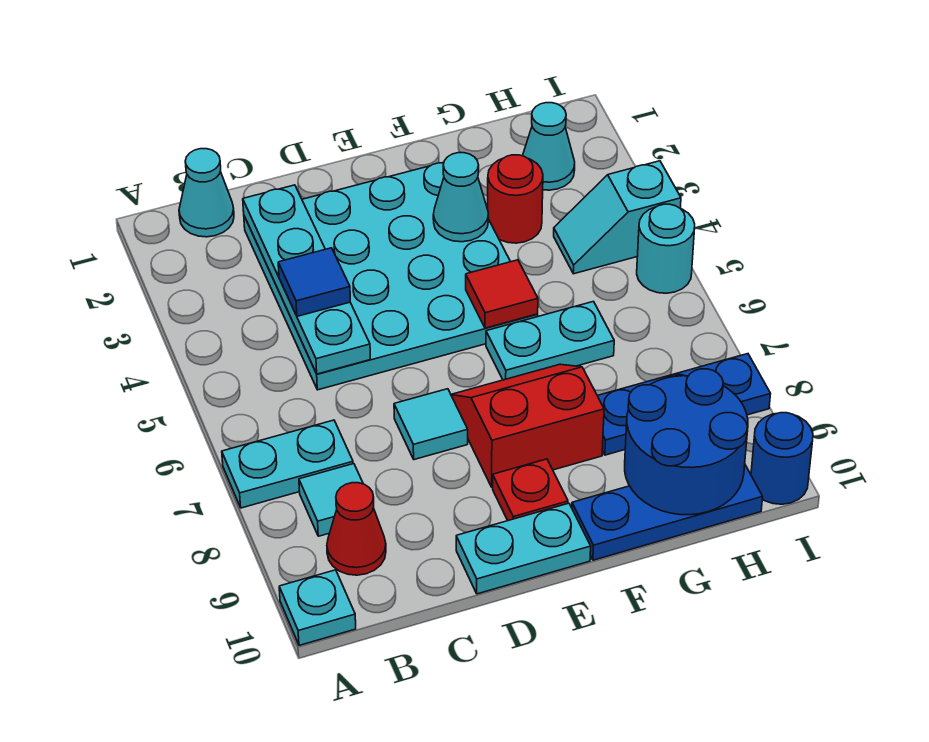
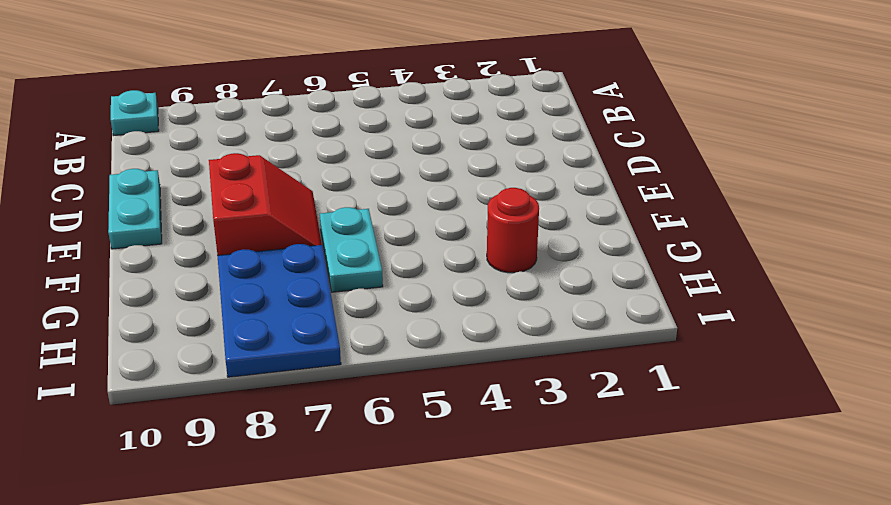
blue plate G7:I8 level 1 -> blue plate G8:I8 level 1
none -> cyan plate A7:B7 level 1
none -> cyan cone B1 level 1
none -> cyan tile B8 level 1

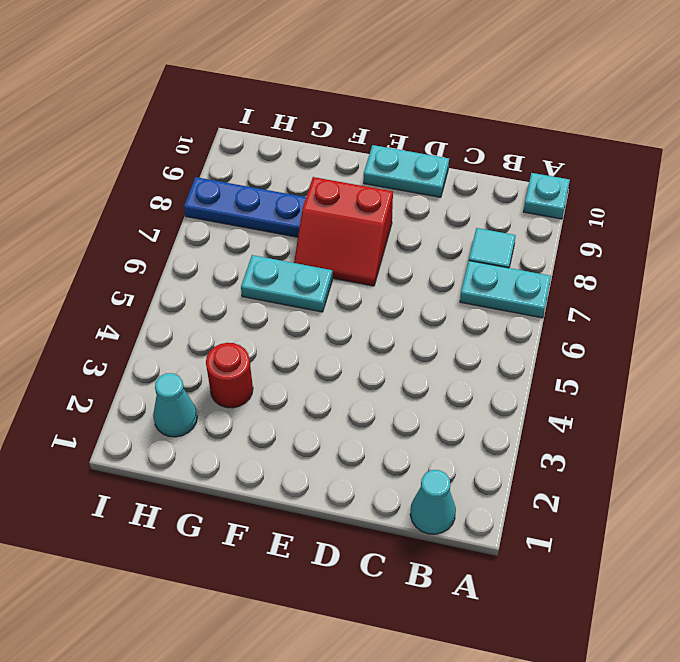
none -> red cone B9 level 1
none -> cyan plate C2:F5 level 1
none -> cyan tile D7 level 1

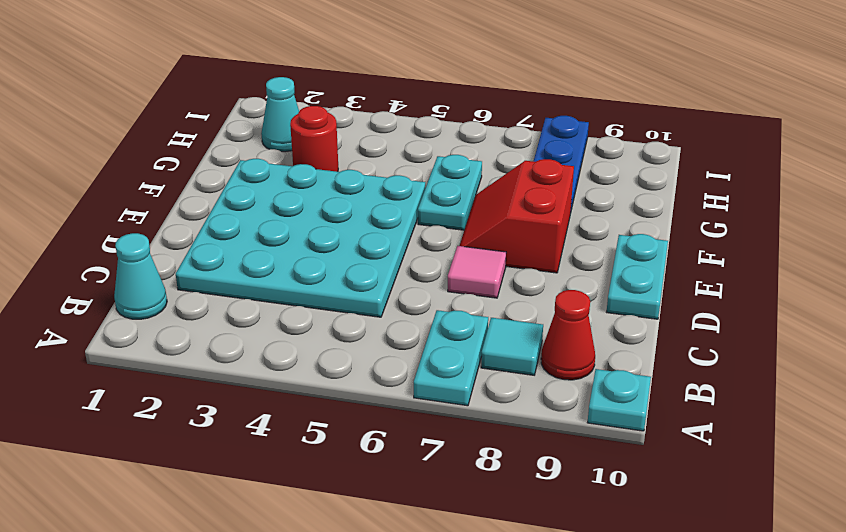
pink tile D7 level 1 -> cyan tile D7 level 1
none -> red plate E9 level 1
none -> blue plate F10:H10 level 1
none -> cyan slope H4:I4 level 1 top I

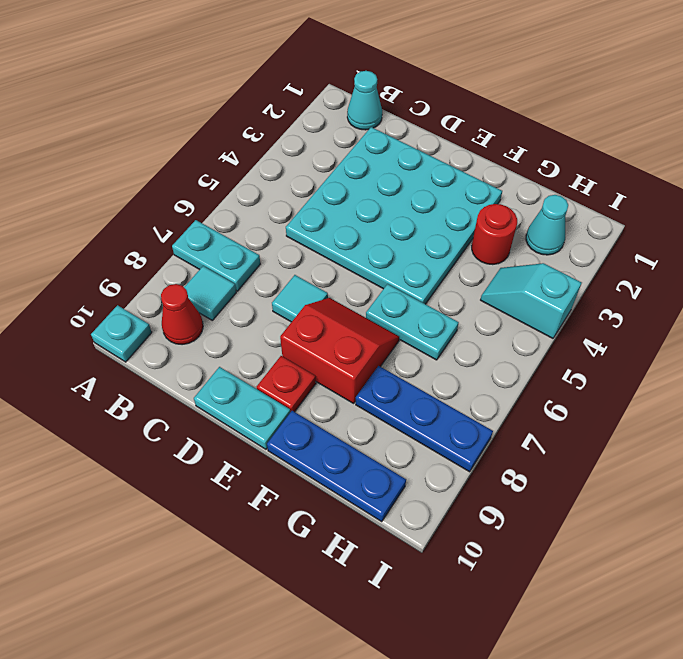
none -> cyan round brick I5 level 1
none -> blue round brick I10 level 1
none -> cyan plate C2:C5 level 2

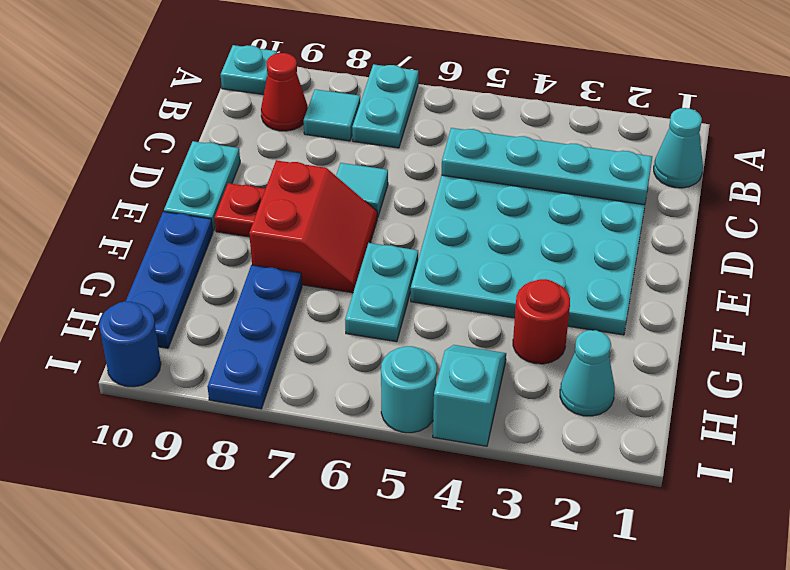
none -> cyan cone F3 level 2
none -> red tile F5 level 2
none -> blue round brick G9:H10 level 2

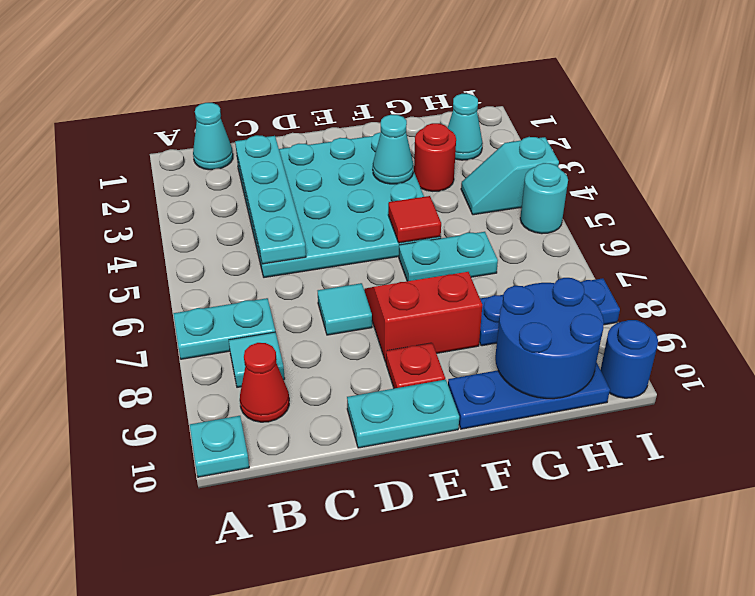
none -> blue tile C4 level 3

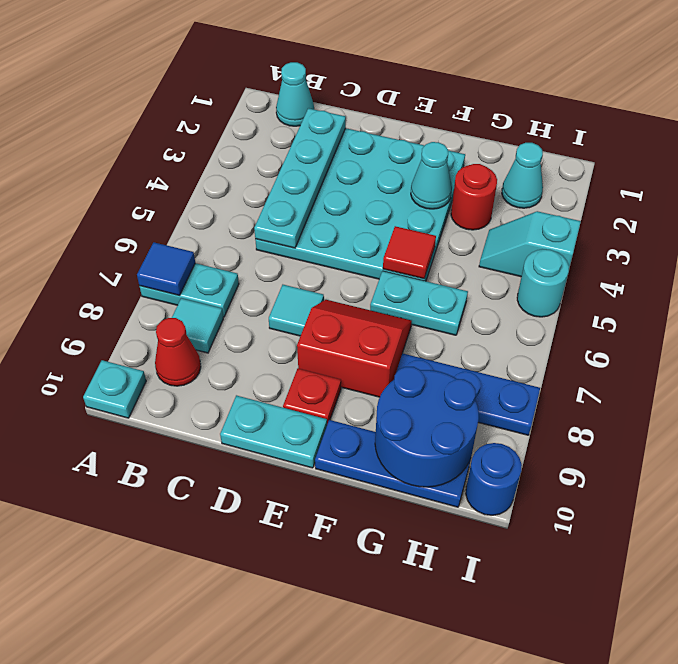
blue tile A7 level 2 -> blue tile C4 level 3

